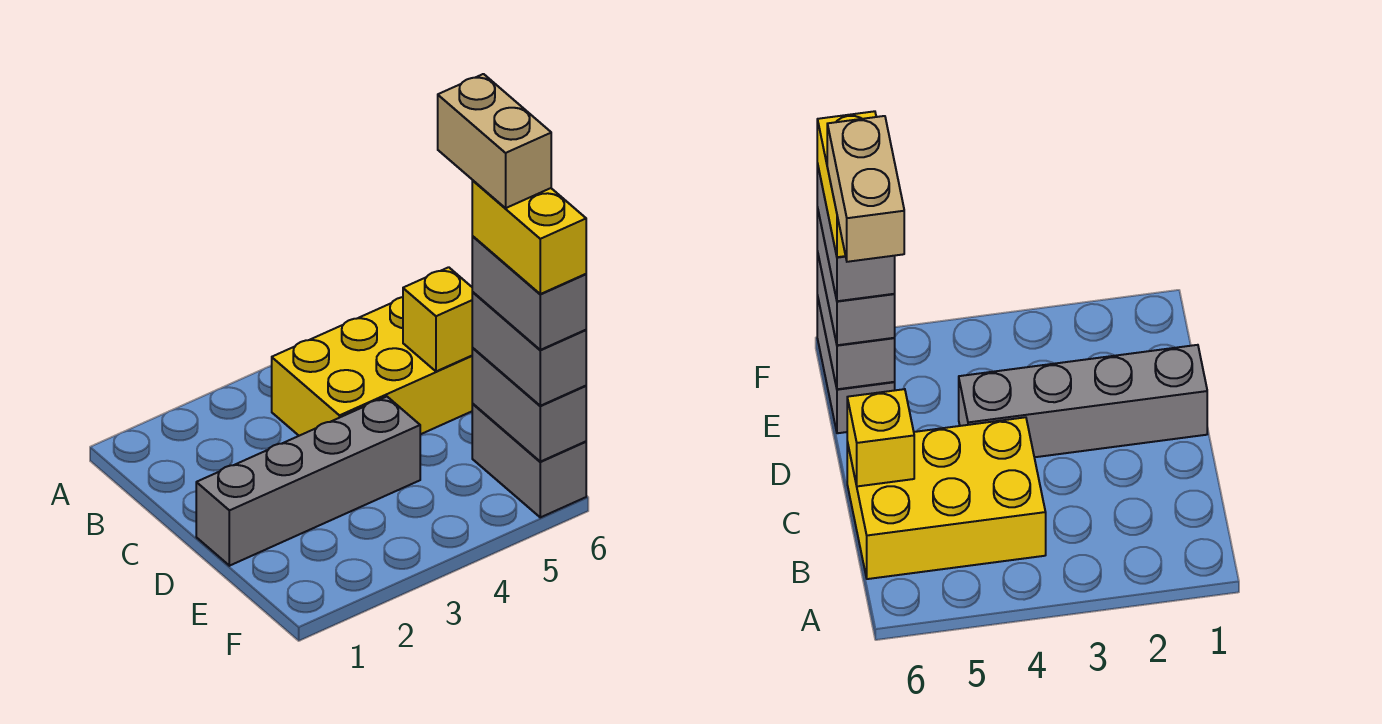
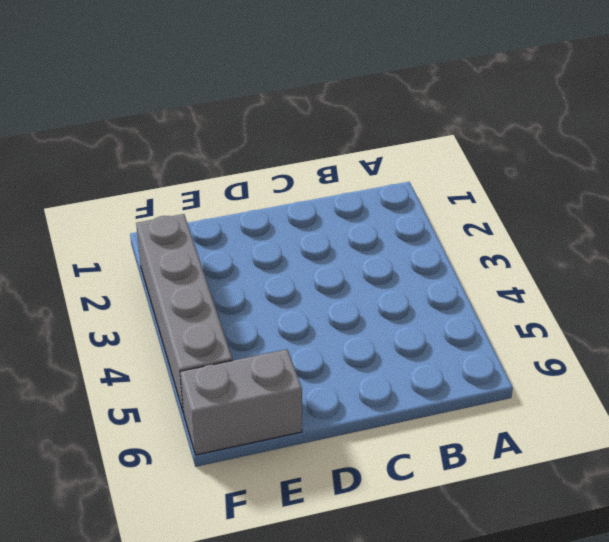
grey brick F2:F5 level 1 -> grey brick D1:D4 level 1
none -> yellow brick B4:C6 level 1
none -> yellow brick C6 level 2

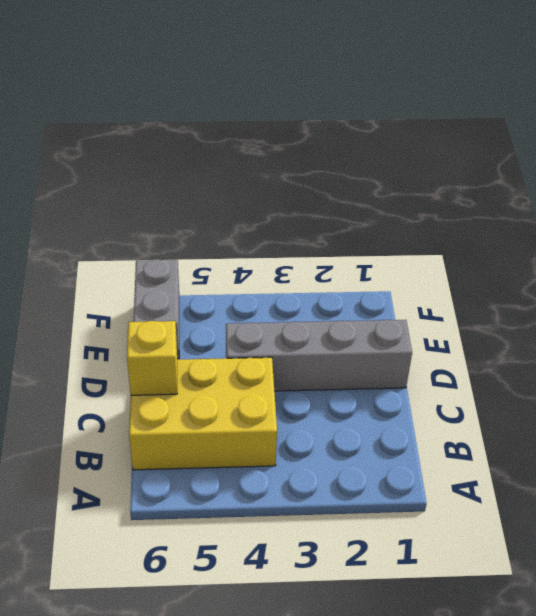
none -> grey brick E6:F6 level 2
none -> grey brick E6:F6 level 3

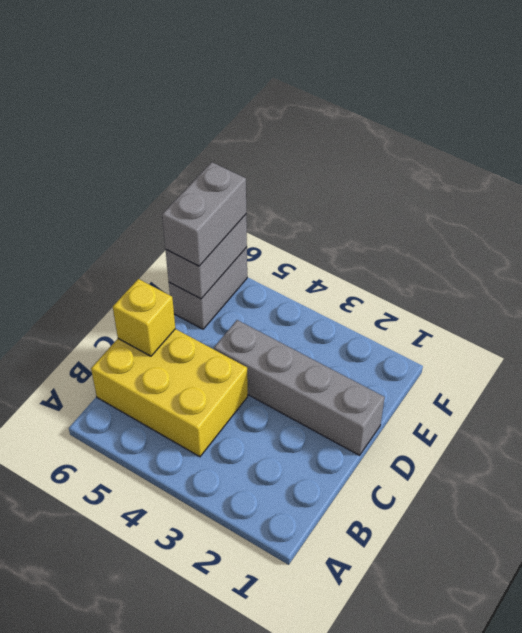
none -> grey brick E6:F6 level 4
none -> yellow brick E6:F6 level 5

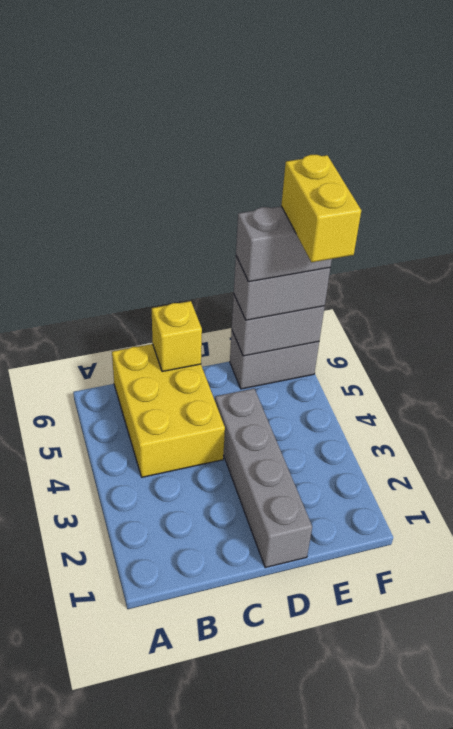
yellow brick F5:F6 level 5 -> yellow brick E6:F6 level 5
none -> tan brick D6:E6 level 6

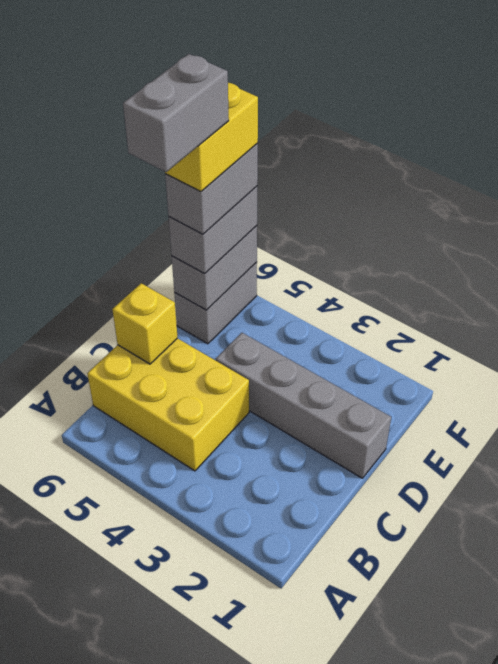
grey brick D6:E6 level 6 -> tan brick D6:E6 level 6

